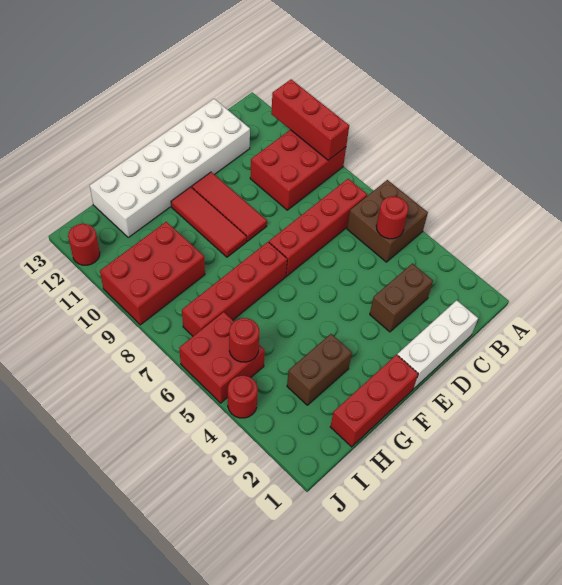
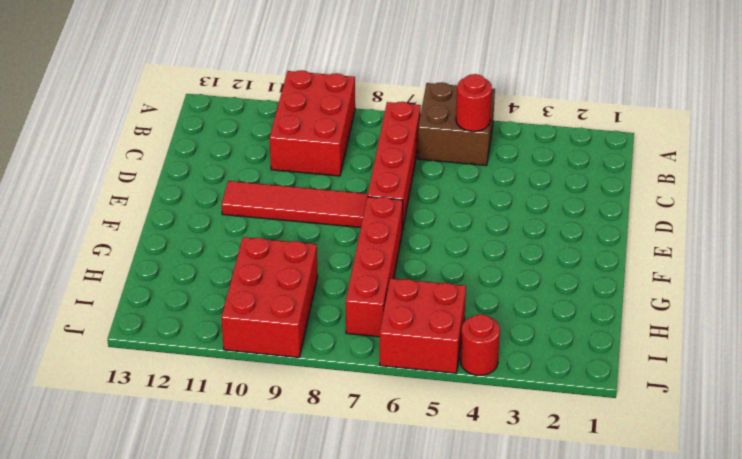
red tile E8:E11 level 1 -> red tile E9:E11 level 1
none -> white brick C1:E1 level 1
none -> brown brick C3:D3 level 1
none -> white brick C12:H13 level 1

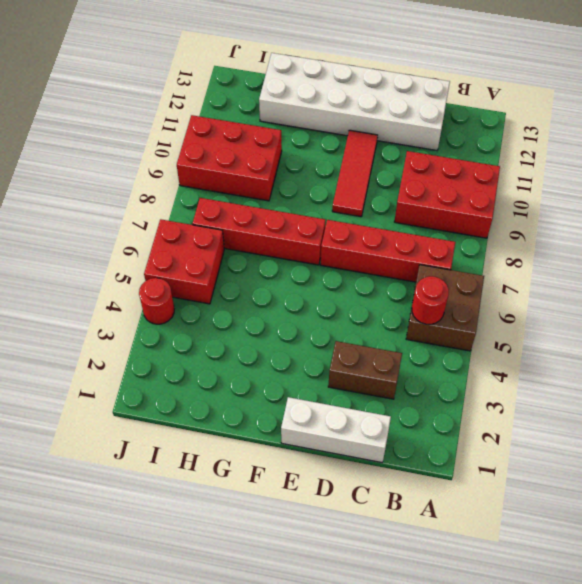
none -> red brick F1:H1 level 1
none -> red tile F9:F11 level 1
none -> brown brick G3:H3 level 1

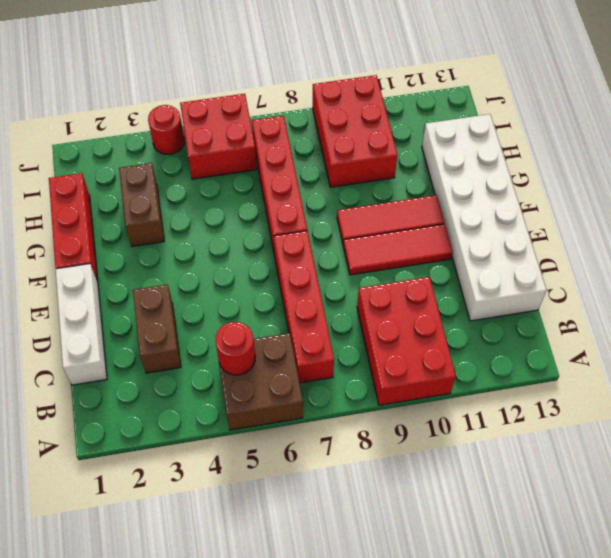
none -> red round brick J12 level 1
none -> red brick A9:A11 level 2
none -> red round brick I5 level 2

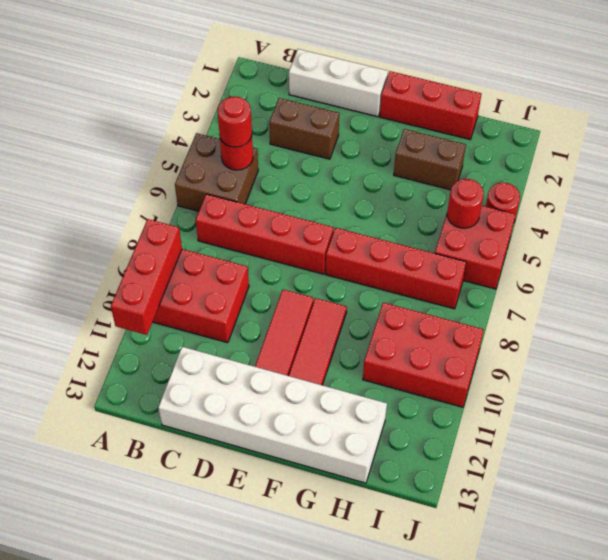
red round brick B5 level 3 -> red round brick J12 level 1

